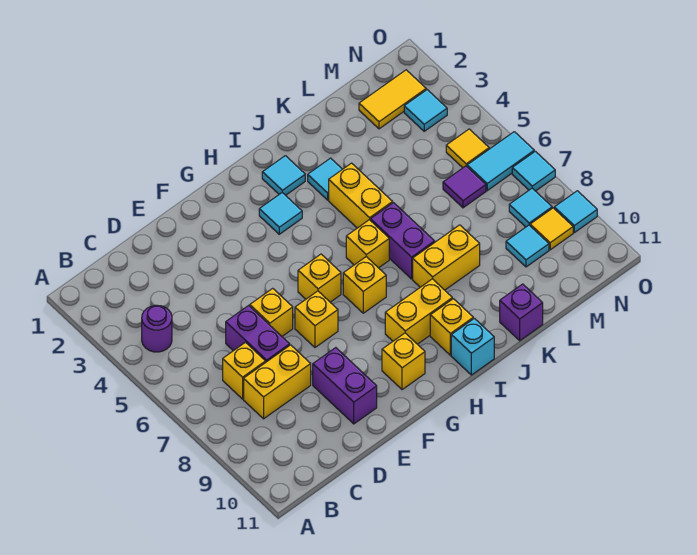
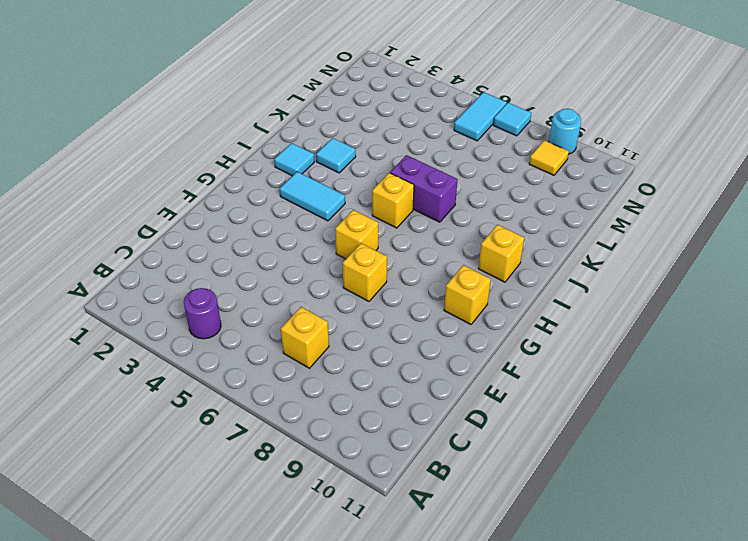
cyan tile H3:H4 level 1 -> cyan tile H3 level 1
cyan round brick O9 level 1 -> cyan tile O9 level 1
none -> yellow brick C8:D8 level 1
none -> purple brick D6:D7 level 1
none -> yellow brick E6 level 1
none -> purple brick E9:E10 level 1

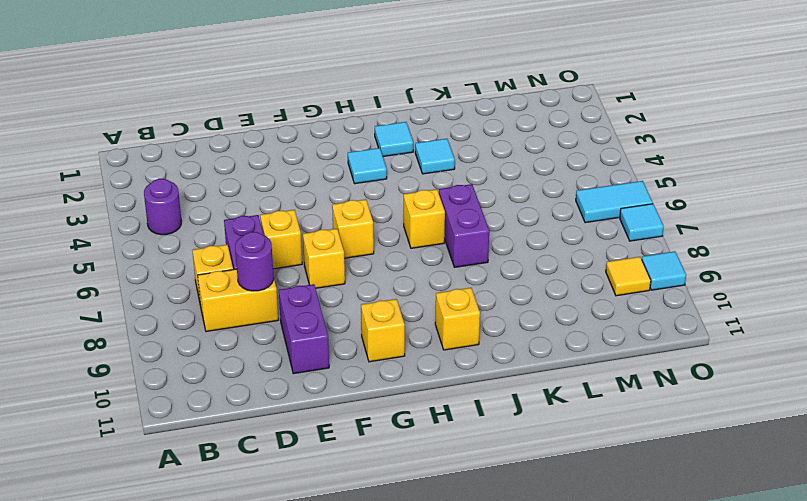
purple round brick D8 level 2 -> none
none -> yellow brick H7 level 1
none -> yellow brick H9:I9 level 1
none -> cyan brick I11 level 1
none -> yellow brick J4:J5 level 1

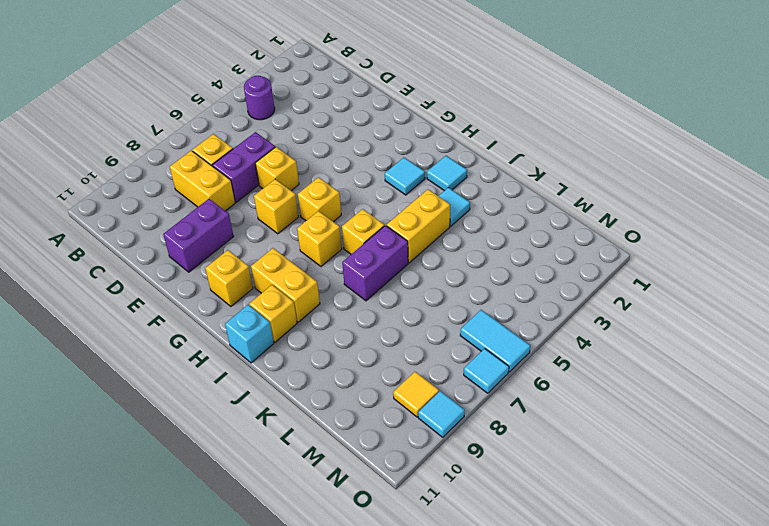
none -> yellow brick J8:K8 level 1
none -> purple brick K11 level 1
none -> yellow tile M2:N2 level 1
none -> purple tile M6 level 1

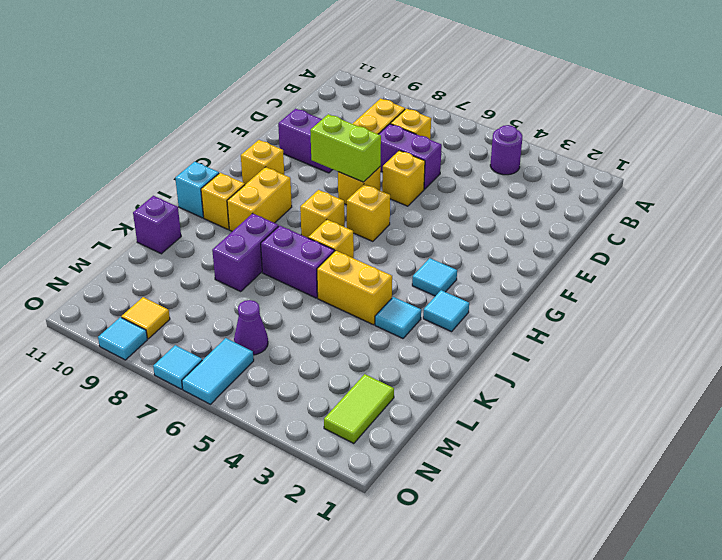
lime brick F7:F8 level 2 -> none
purple brick J8:K8 level 1 -> yellow brick J8:K8 level 1
lime tile M2:N2 level 1 -> yellow tile M2:N2 level 1
purple cone M6 level 1 -> purple tile M6 level 1
none -> cyan tile M9 level 1
none -> cyan tile N3 level 1
none -> yellow tile N5 level 1
none -> cyan tile N8 level 1

